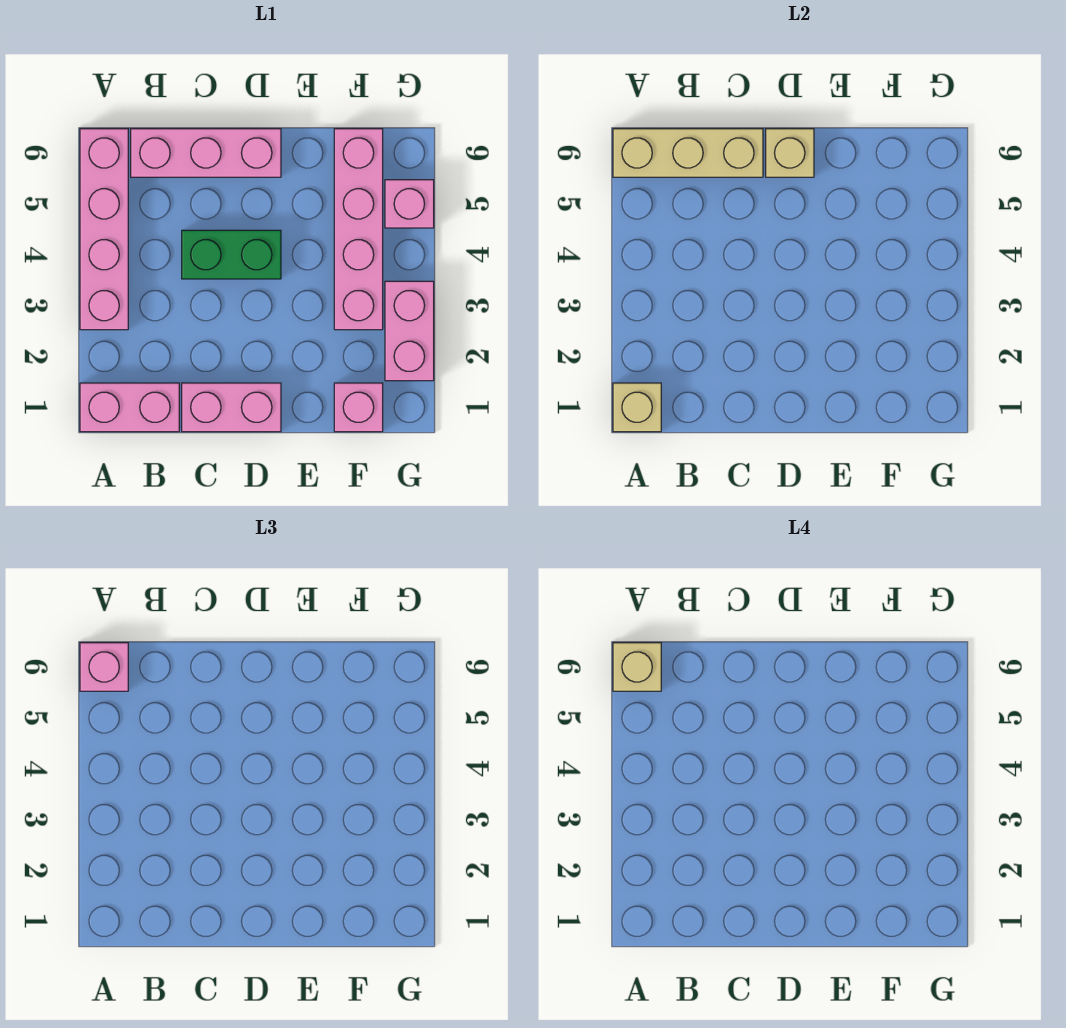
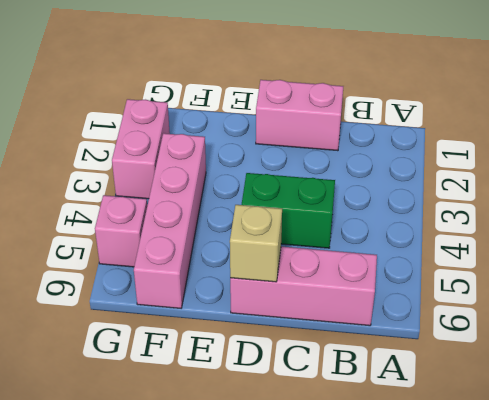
none -> pink brick A1:B1 level 1
none -> pink brick A3:A6 level 1
none -> pink brick F1 level 1

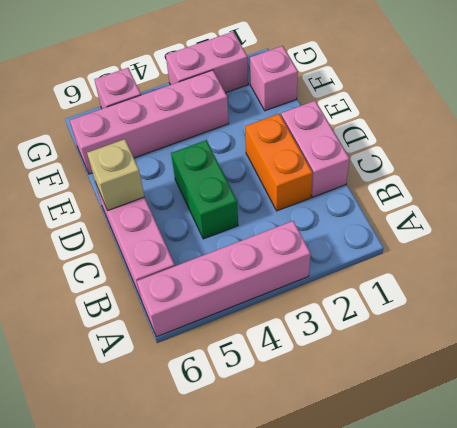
orange brick C2:D2 level 1 -> none
none -> pink brick A1:B1 level 1
none -> tan brick A1 level 2
none -> tan brick A6:C6 level 2

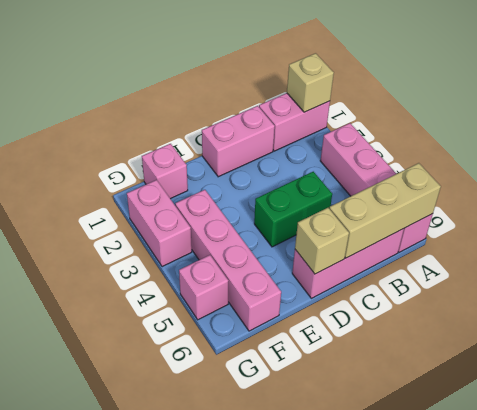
none -> pink brick A6 level 3
none -> tan brick A6 level 4

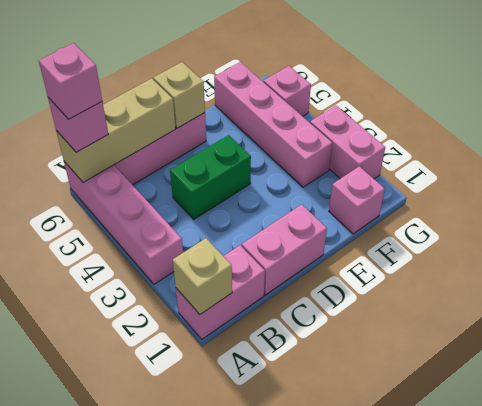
pink brick A6 level 4 -> tan brick A6 level 4

